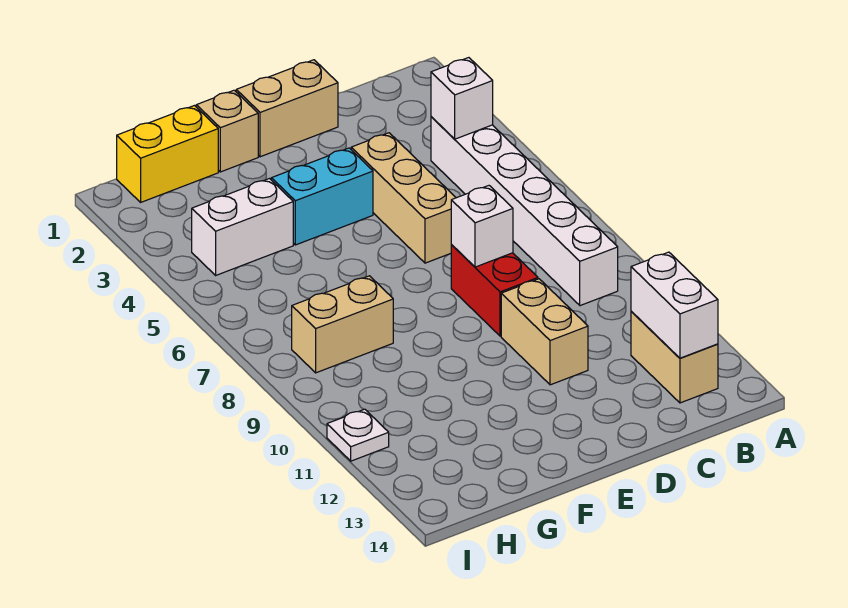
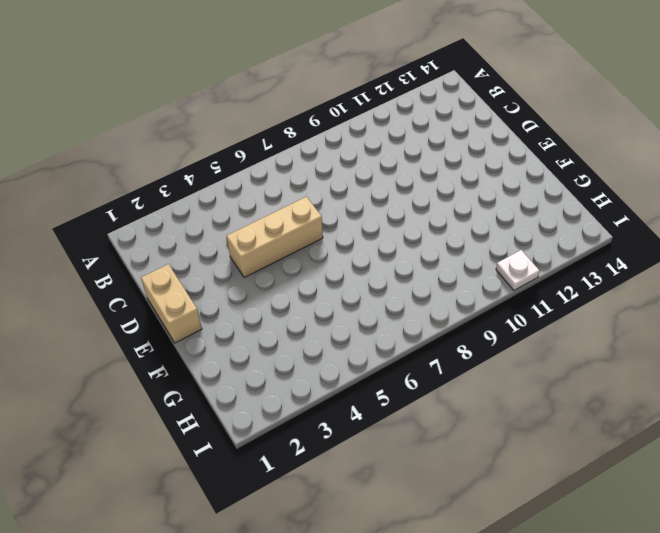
none -> white brick B4:B9 level 1
none -> tan brick B12:B13 level 1
none -> red brick D8:D9 level 1

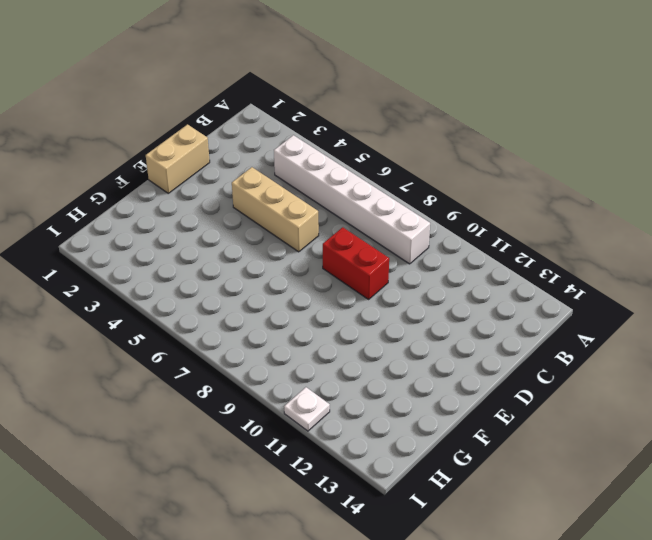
none -> tan brick B12:B13 level 1
none -> tan brick D10:D11 level 1
none -> cyan brick E4:F4 level 1

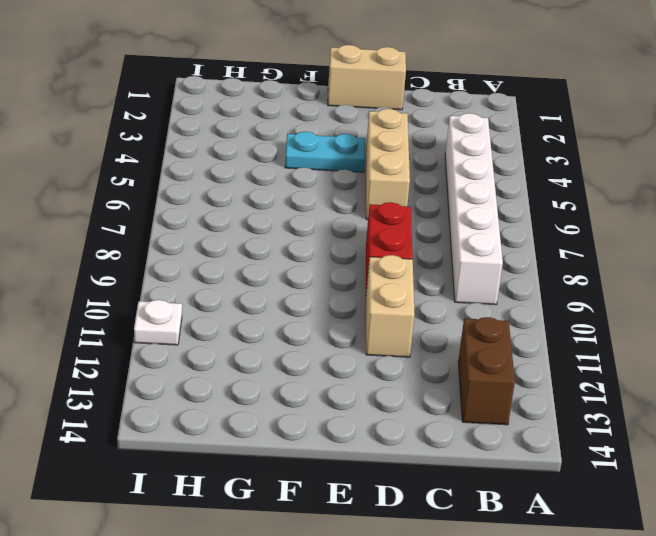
brown brick B12:B13 level 1 -> tan brick B12:B13 level 1
cyan plate E4:F4 level 1 -> cyan brick E4:F4 level 1
none -> tan brick F1 level 1
none -> yellow brick G1:H1 level 1
none -> white brick G4:H4 level 1

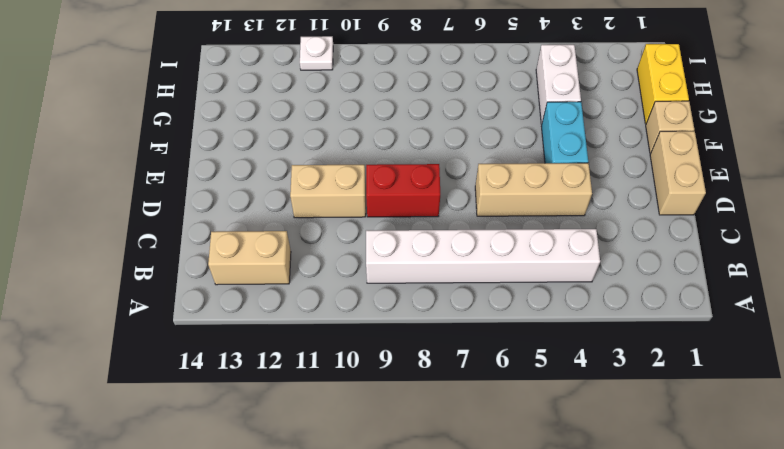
none -> tan brick G8:H8 level 1
none -> white brick B4 level 2
none -> white brick B12:B13 level 2

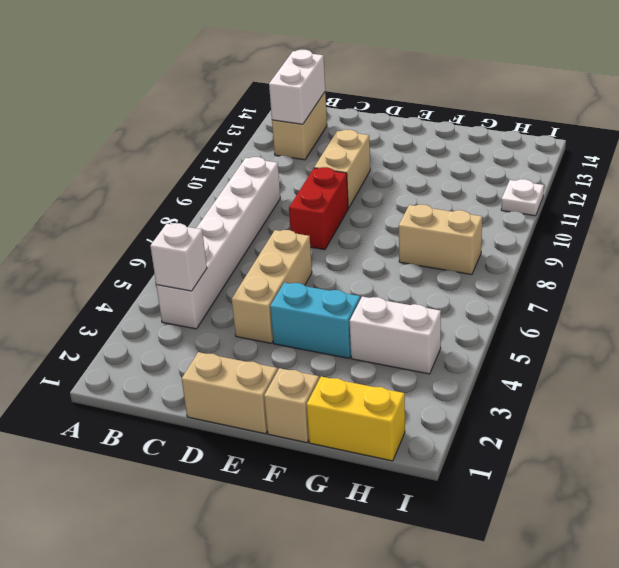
none -> white brick D8 level 2

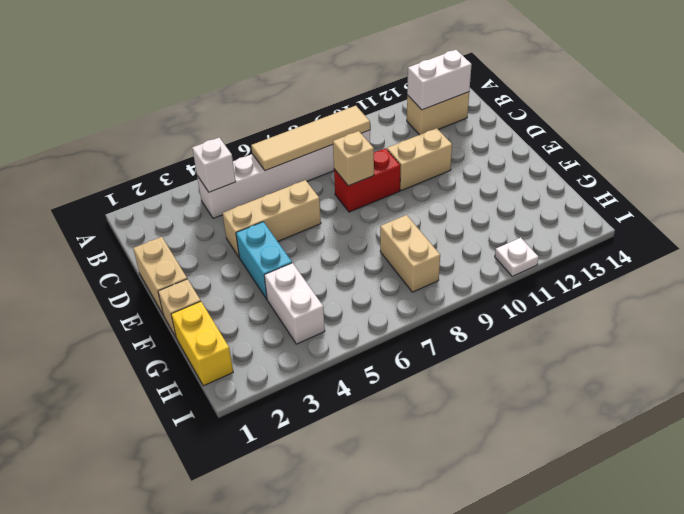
tan tile B6:B9 level 2 -> none
tan brick D8 level 2 -> white brick D8 level 2

